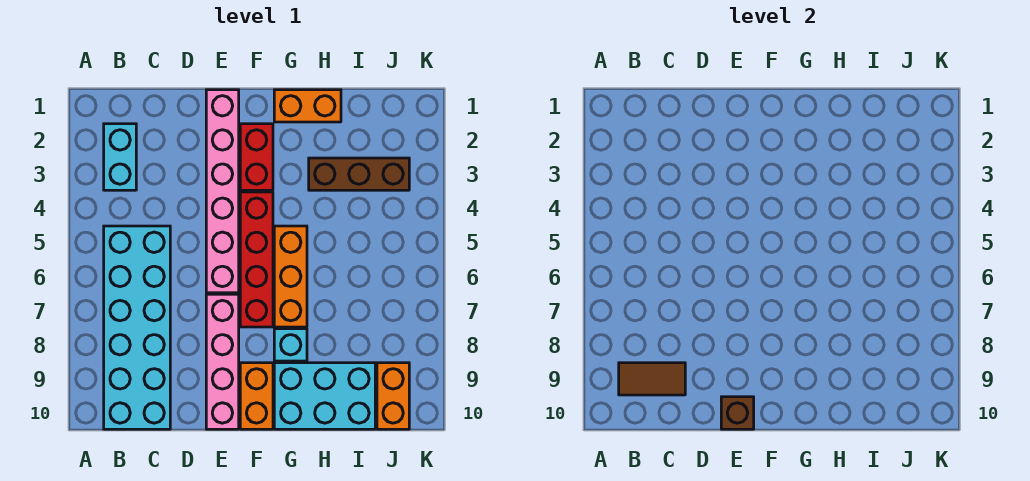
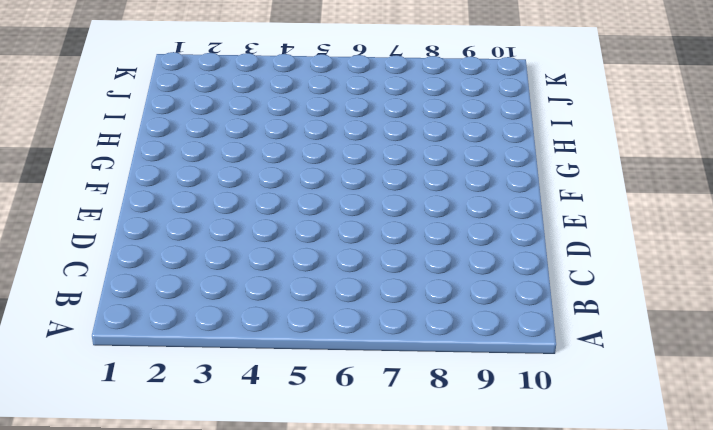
none -> cyan brick B2:B3 level 1
none -> cyan brick B5:C10 level 1
none -> pink brick E1:E6 level 1

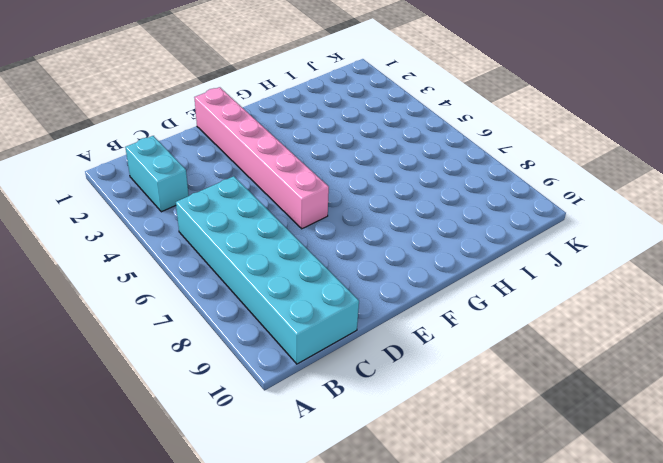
none -> pink brick E7:E10 level 1
none -> red brick F2:F3 level 1
none -> red brick F4:F7 level 1

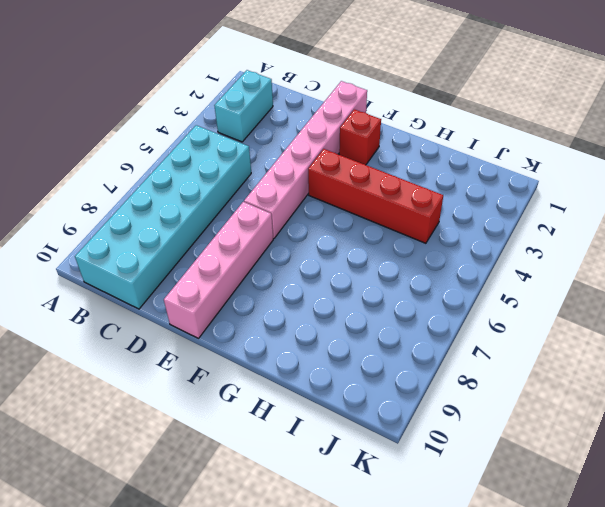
red brick F2 level 1 -> red brick F2:F3 level 1
red brick F4:I4 level 1 -> red brick F4:F7 level 1
none -> orange brick F9:F10 level 1
none -> orange brick G1:H1 level 1
none -> orange brick G5:G7 level 1

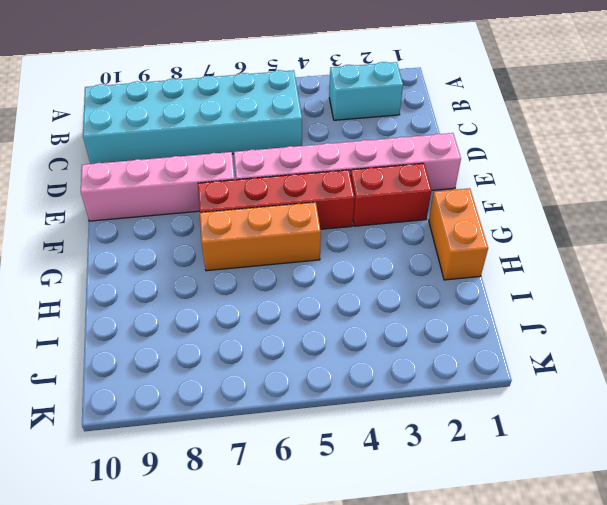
none -> orange brick F9:F10 level 1
none -> cyan brick G8 level 1
none -> cyan brick G9:I10 level 1

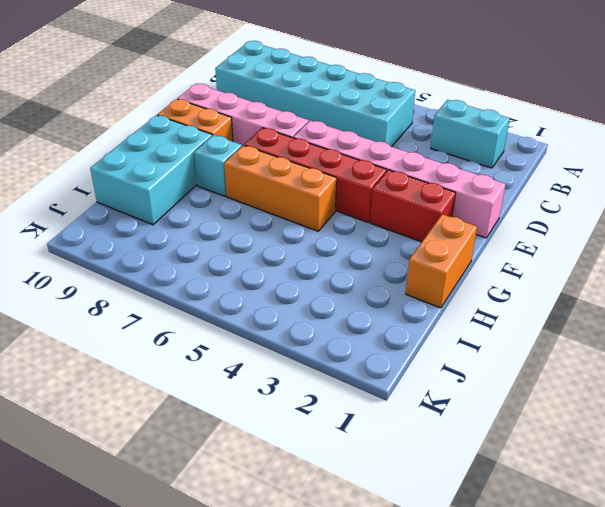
none -> brown brick H3:J3 level 1
none -> orange brick J9:J10 level 1
none -> brown tile B9:C9 level 2

